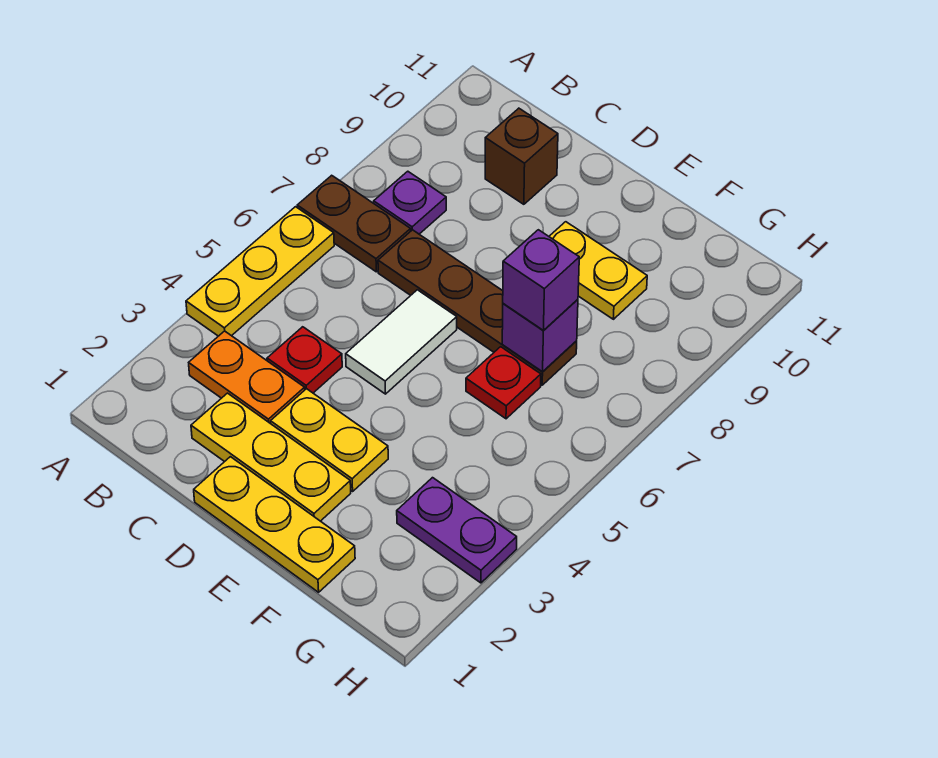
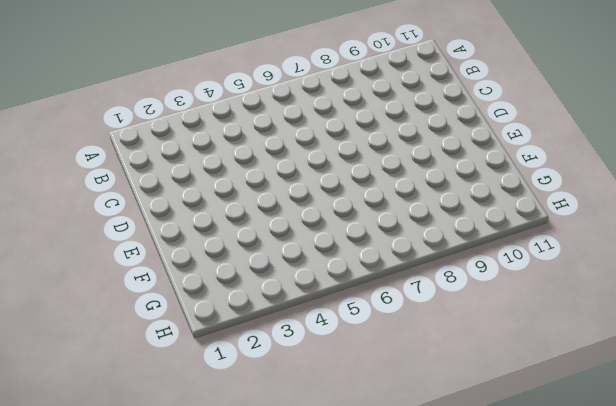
none -> yellow plate A4:A6 level 1
none -> brown plate A7:B7 level 1
none -> orange plate B3:C3 level 1

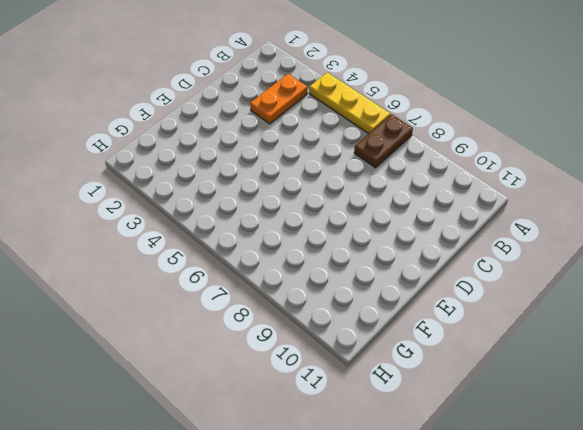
none -> purple plate B8 level 1
none -> yellow plate C2:E2 level 1
none -> red plate C4 level 1

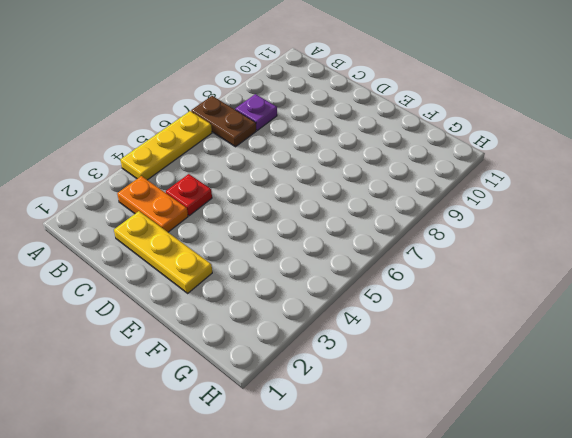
none -> brown plate C7:F7 level 1
none -> brown brick C10 level 1
none -> yellow plate D1:F1 level 1

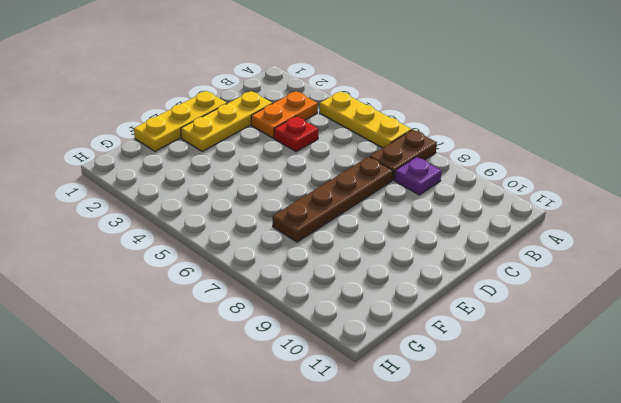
none -> brown brick C10 level 1
none -> yellow plate D3:E3 level 1
none -> white tile D5:D6 level 1

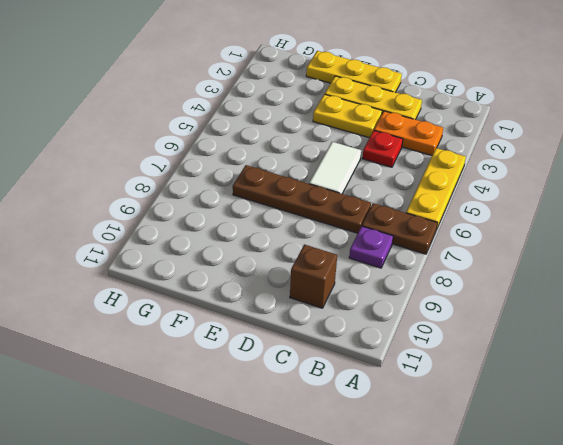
none -> yellow plate E9:F9 level 1
none -> red plate F6 level 1
none -> purple plate G3:H3 level 1

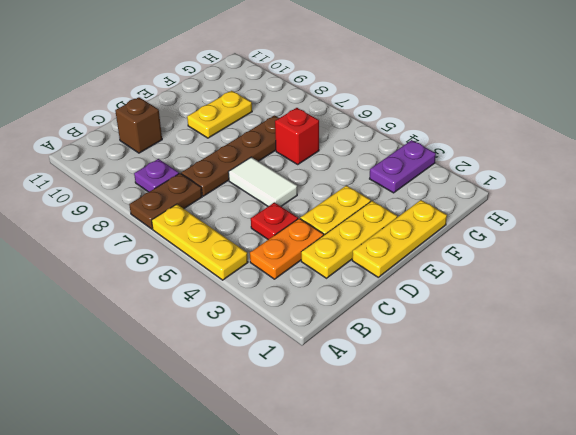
red brick F6 level 1 -> red plate F6 level 1
none -> purple brick F7 level 2
none -> purple brick F7 level 3

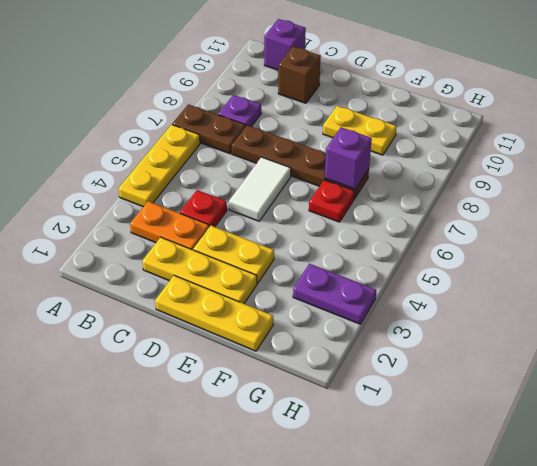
purple brick B11 level 1 -> purple brick F7 level 3

